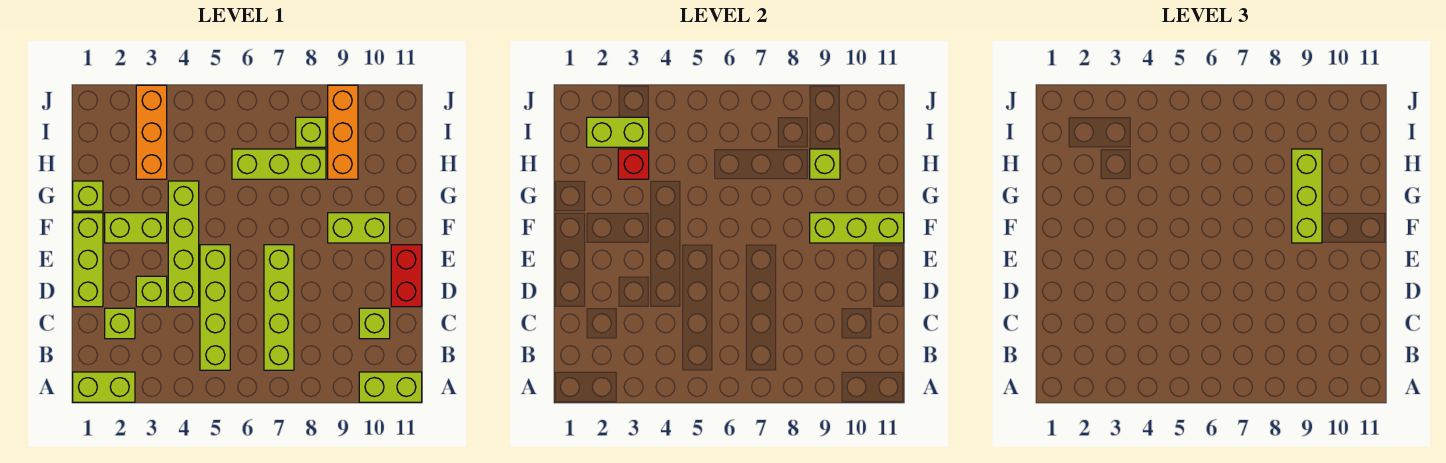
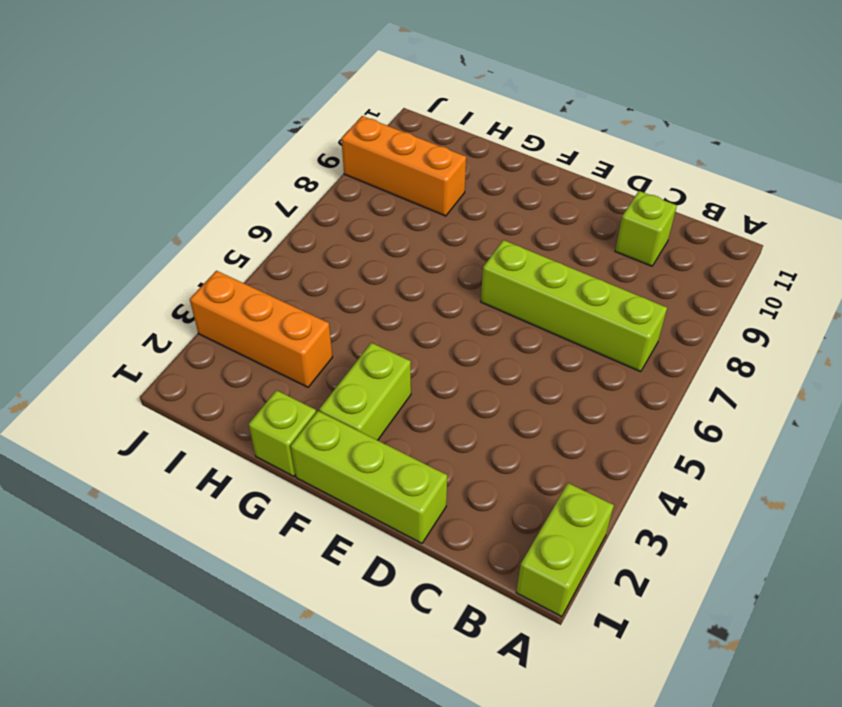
none -> lime brick A10:A11 level 1
none -> lime brick B5:E5 level 1
none -> lime brick C2 level 1

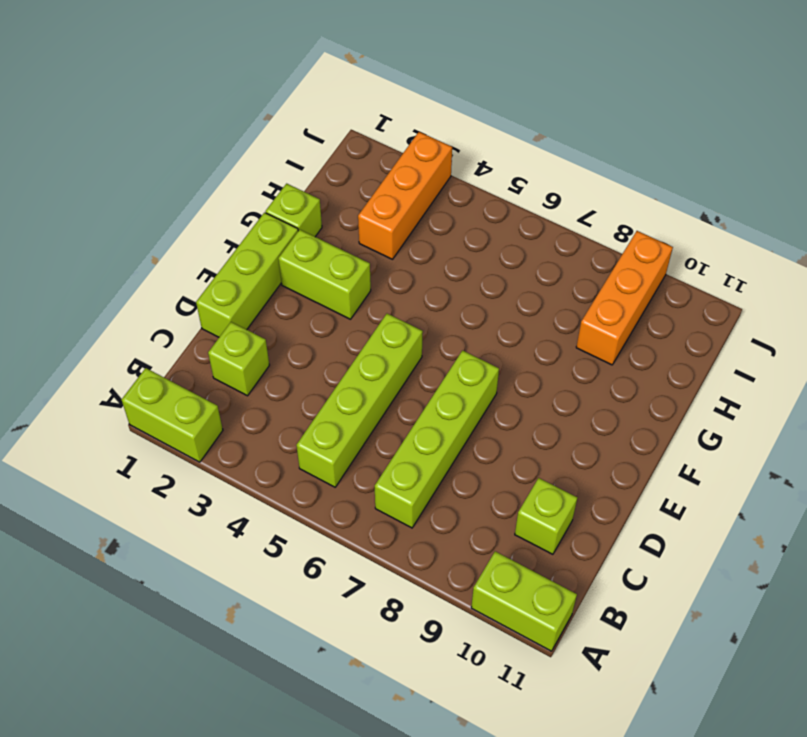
none -> lime brick D3 level 1
none -> lime brick D4:G4 level 1
none -> red brick D11:E11 level 1

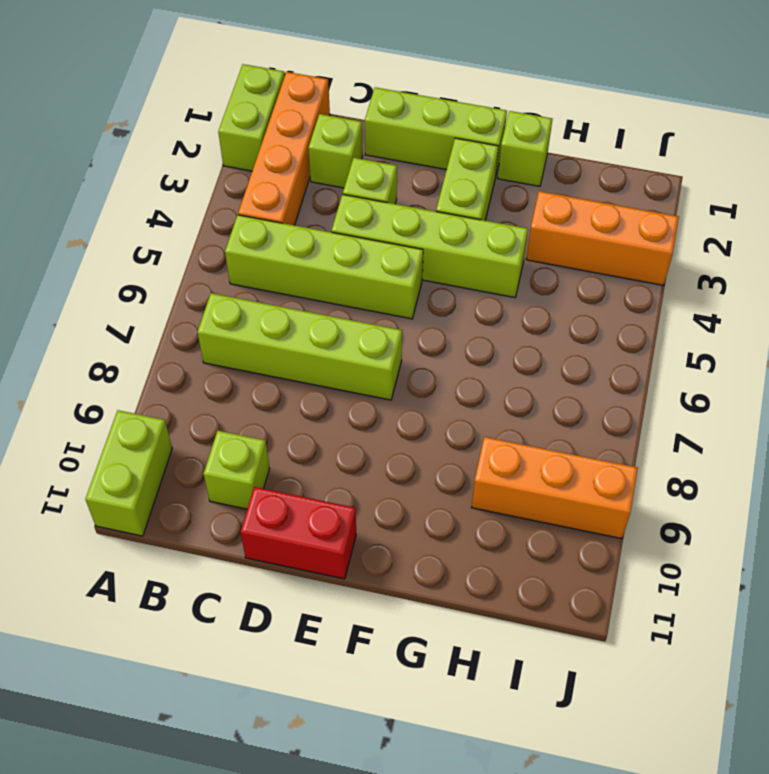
orange brick B1:B4 level 1 -> none
none -> lime brick F9:F10 level 1
none -> lime brick H6:H8 level 1
none -> lime brick I8 level 1

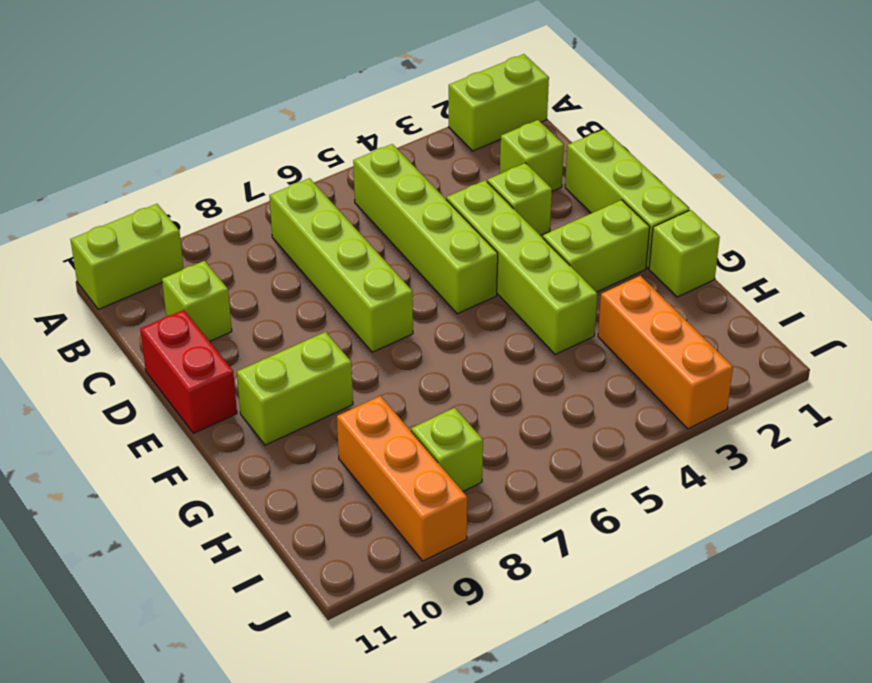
none -> lime brick H6:H8 level 1
none -> lime brick F9:F11 level 2
none -> red brick H3 level 2

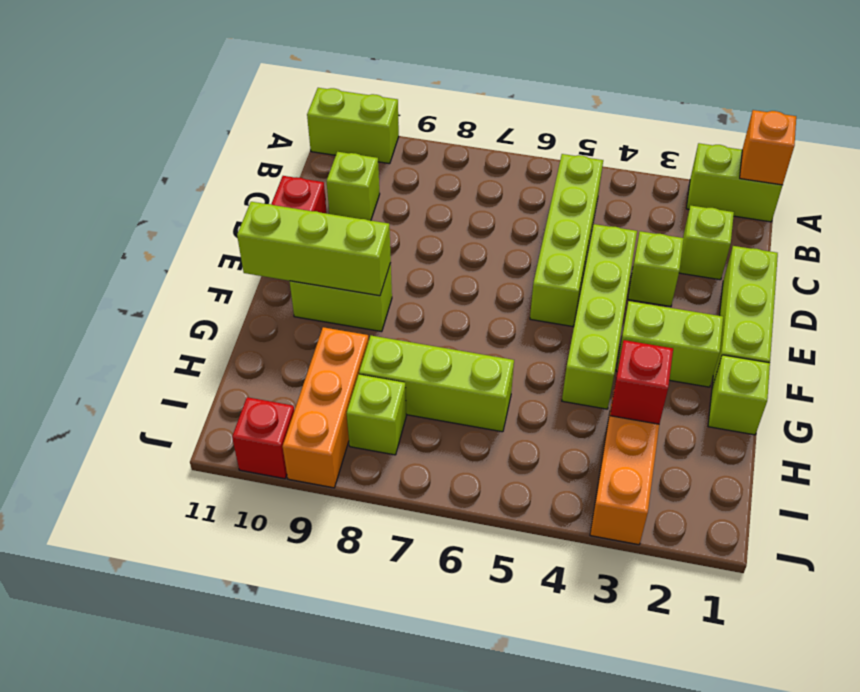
orange brick A1 level 2 -> none
red brick J10 level 1 -> none
none -> lime brick B7:E7 level 1
none -> lime brick H9 level 2
none -> lime brick I2:I3 level 2

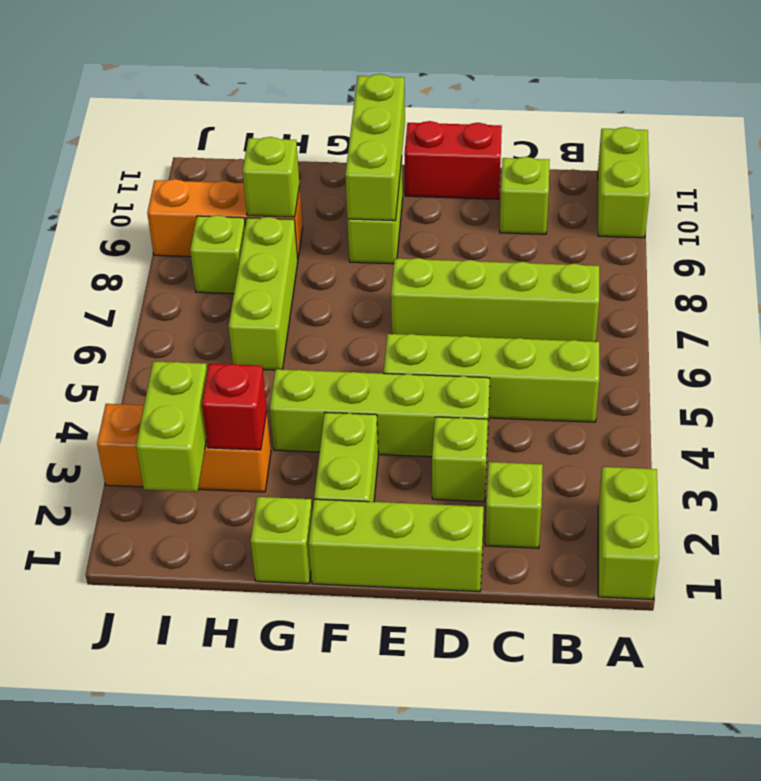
none -> lime brick F9:H9 level 3

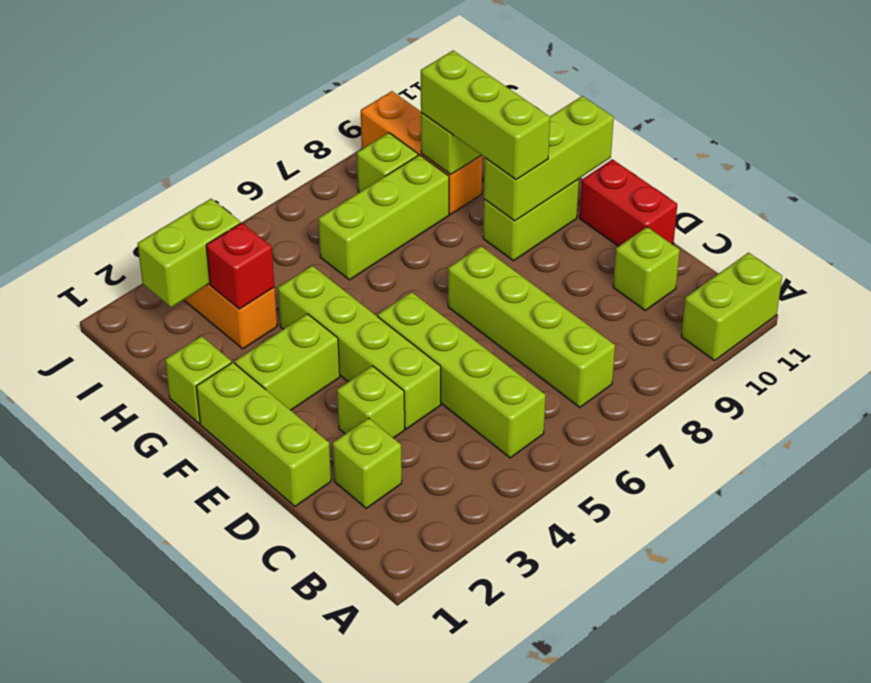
none -> lime brick A1:A2 level 1

